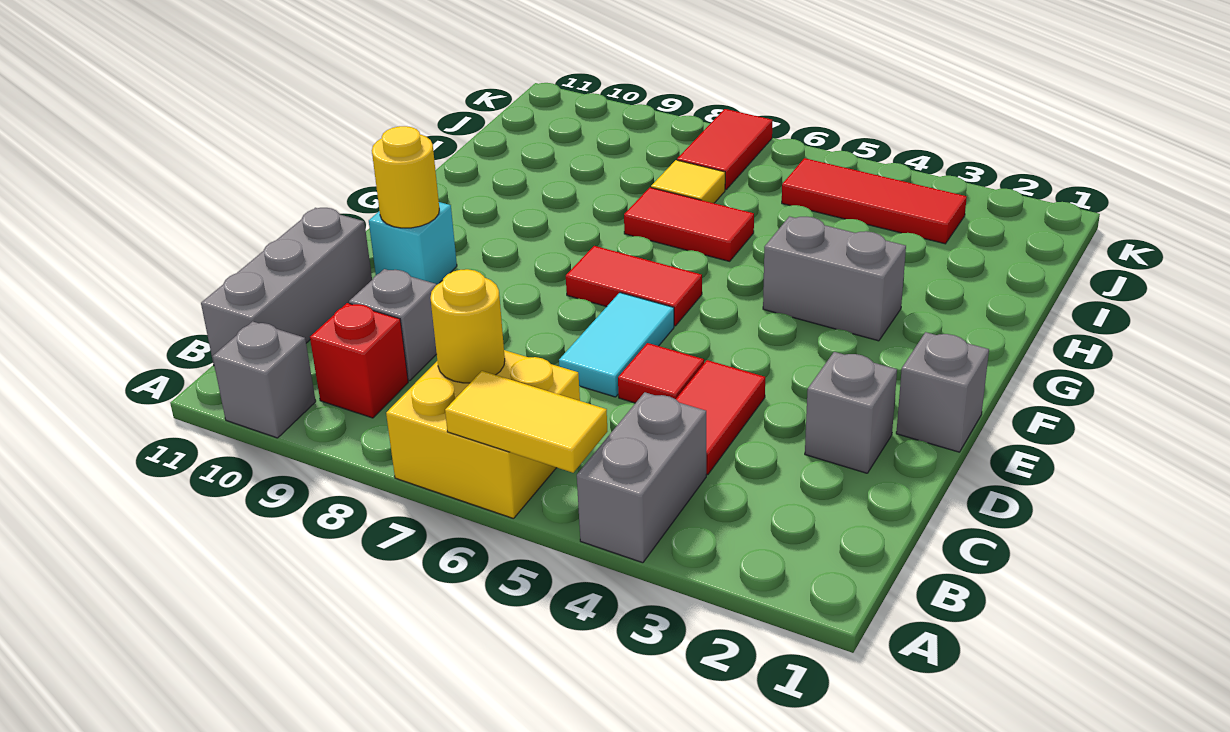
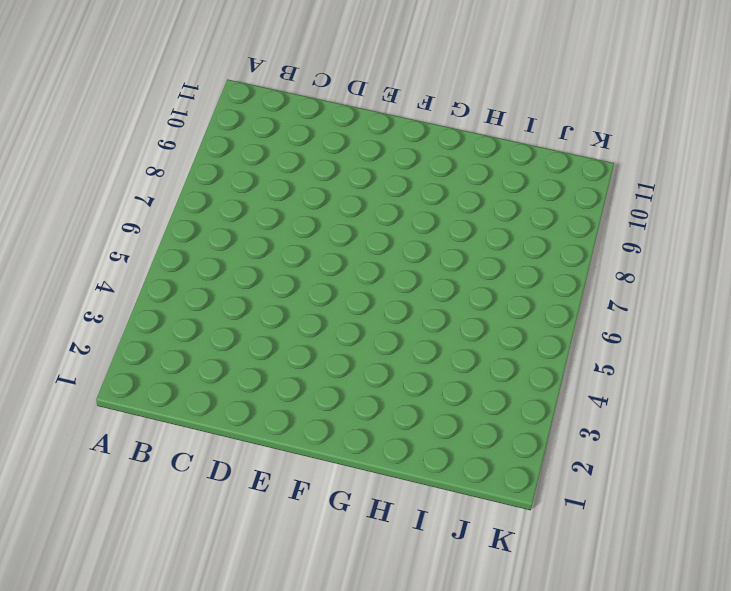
none -> grey brick A4:B4 level 1
none -> yellow brick A6:B7 level 1
none -> grey brick A10 level 1

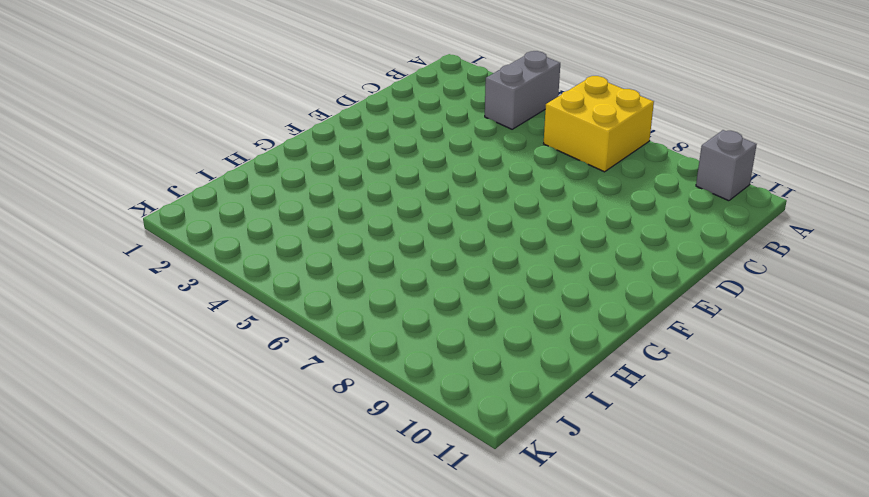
none -> red brick B9 level 1
none -> grey brick B11:D11 level 1
none -> red tile C4:D4 level 1

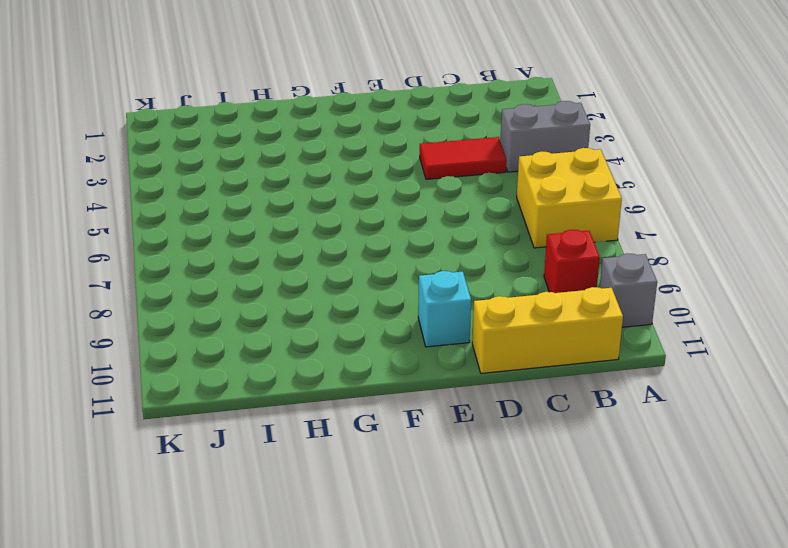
yellow brick B11:D11 level 1 -> grey brick B11:D11 level 1
none -> grey brick C9 level 1
none -> grey brick D2 level 1
none -> red tile D5 level 1

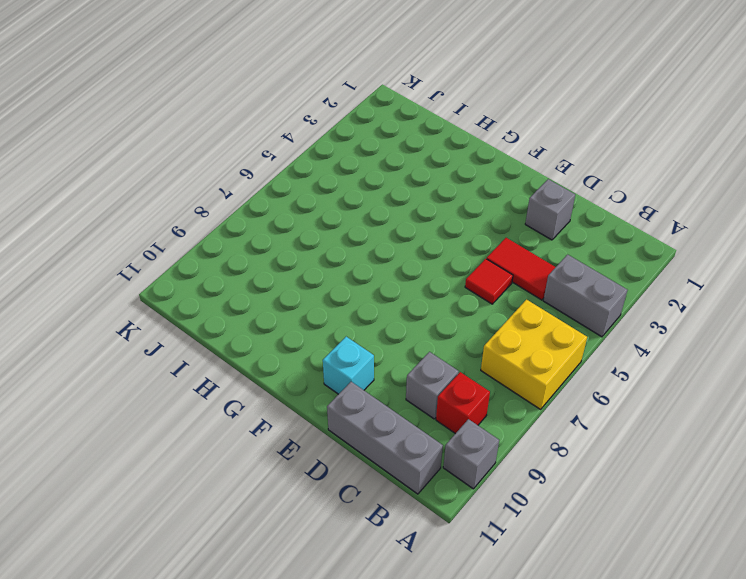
none -> cyan tile D6:E6 level 1
none -> grey brick E1 level 1
none -> red tile F6:F7 level 1

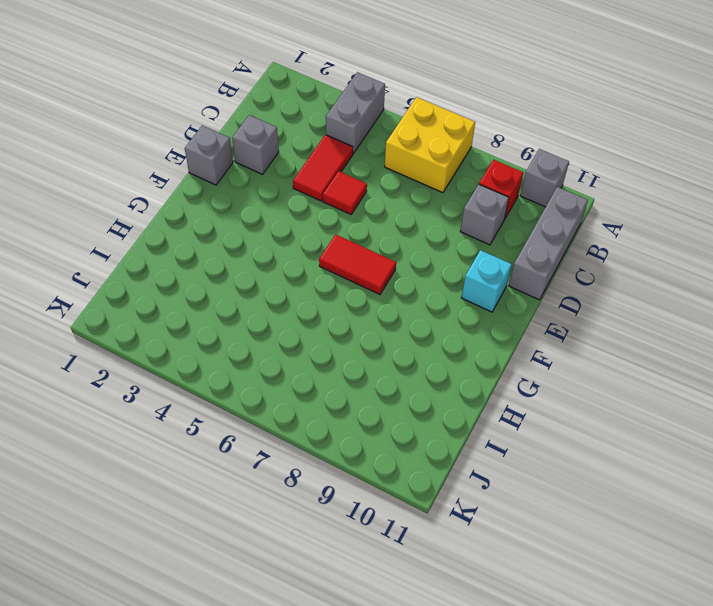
none -> cyan tile D6:E6 level 1
none -> grey brick G3:G4 level 1
none -> red tile H6:H7 level 1

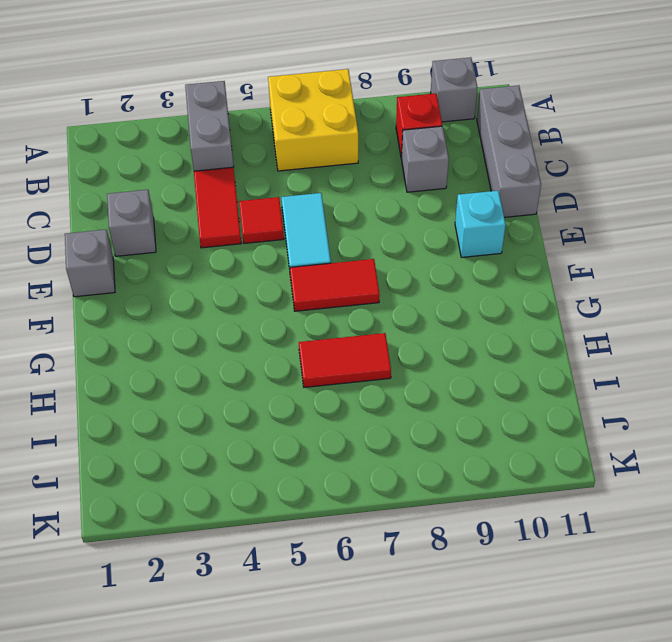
none -> grey brick G3:G4 level 1
none -> yellow tile I7 level 1
none -> red tile J3:J5 level 1

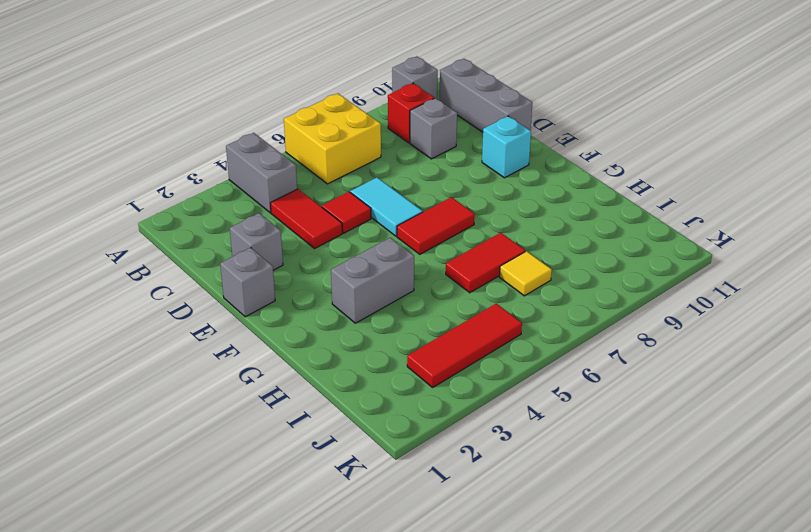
none -> red tile J7:K7 level 1
none -> yellow tile A5:A6 level 2
none -> yellow round brick B7 level 2

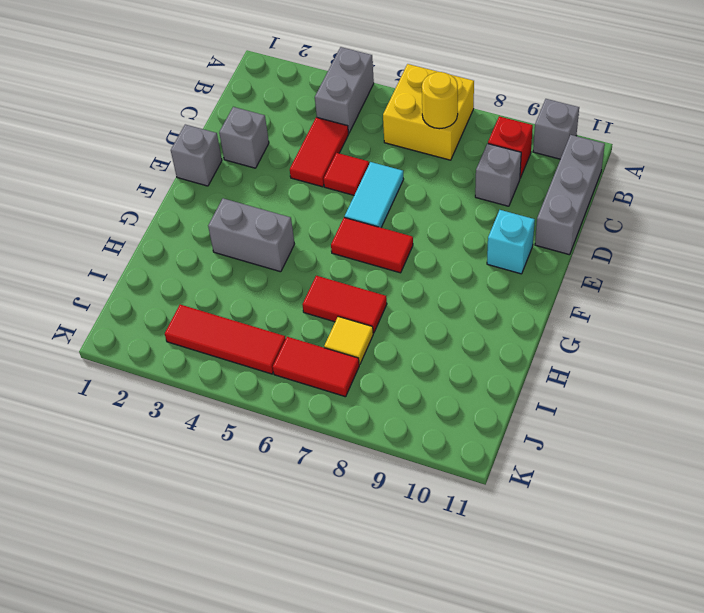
red tile J6:J7 level 1 -> red tile J7:K7 level 1
none -> yellow tile A5:A6 level 2
none -> yellow round brick E10 level 2

